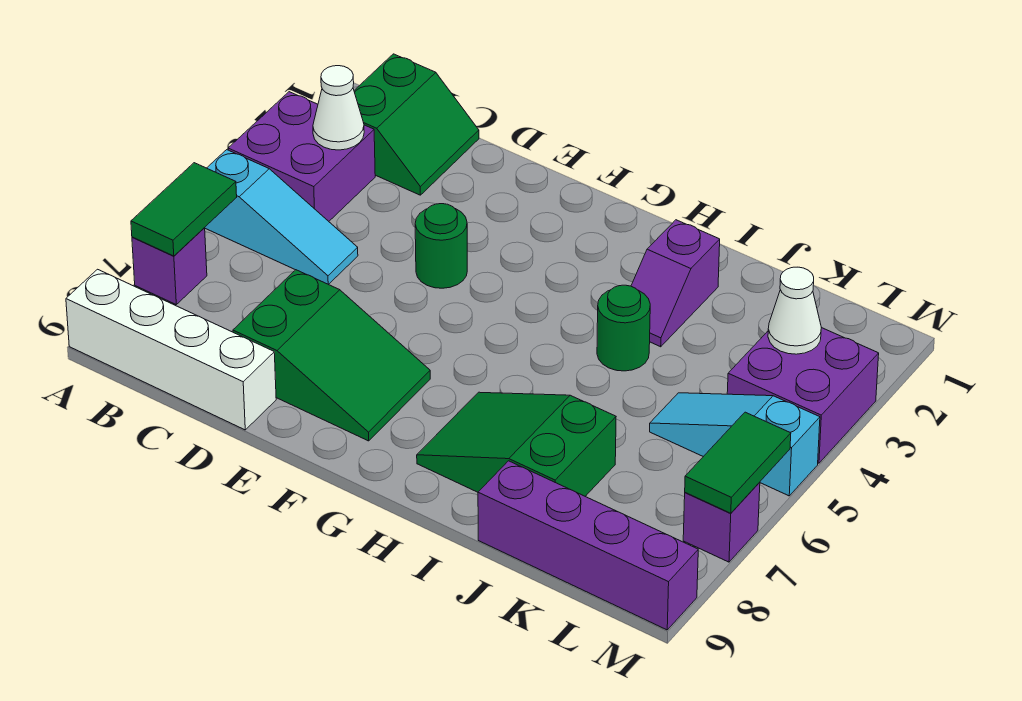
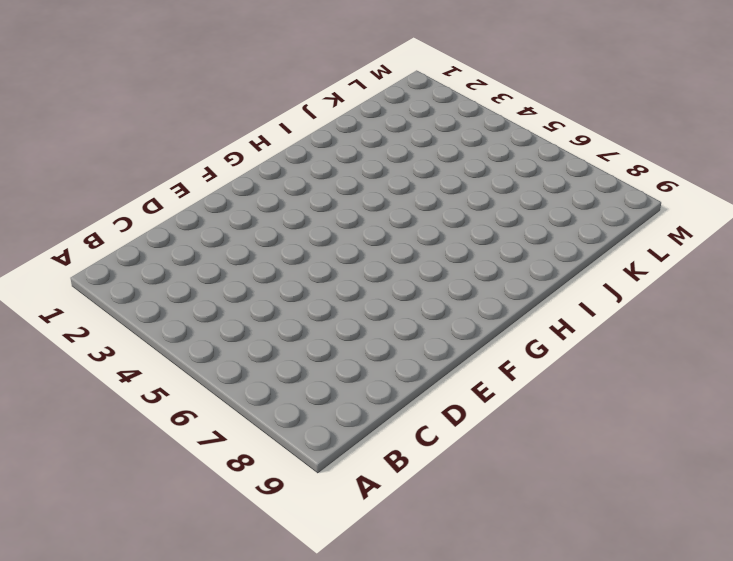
none -> purple brick A3:B4 level 1
none -> cyan slope A5:C5 level 1 top A
none -> purple brick A7 level 1

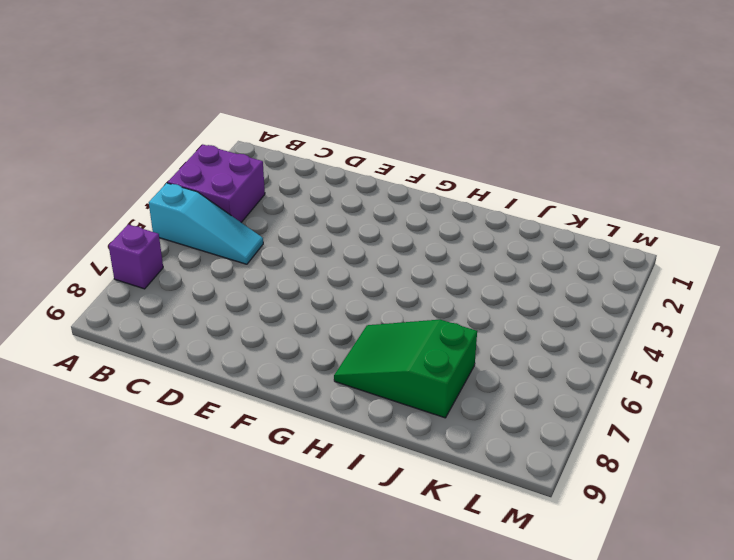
none -> white brick A9:D9 level 1
none -> green slope B1:C2 level 1 top B
none -> green slope D7:F8 level 1 top D

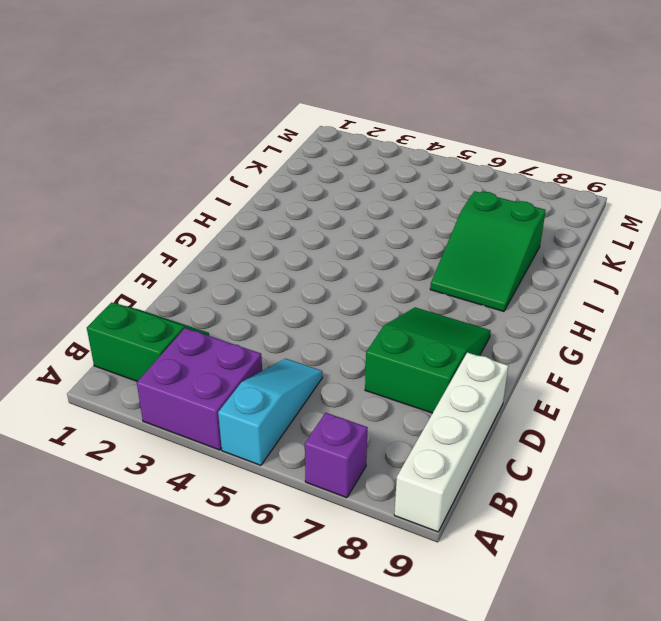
none -> green round brick E4 level 1
none -> purple slope I2:I3 level 1 top 2
none -> green round brick I4 level 1

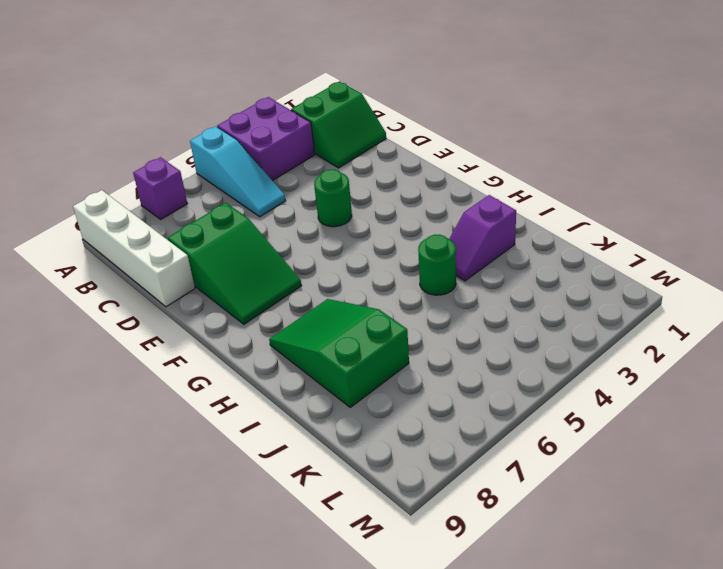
none -> purple brick J9:M9 level 1
none -> cyan slope K5:M5 level 1 top M
none -> purple brick L3:M4 level 1

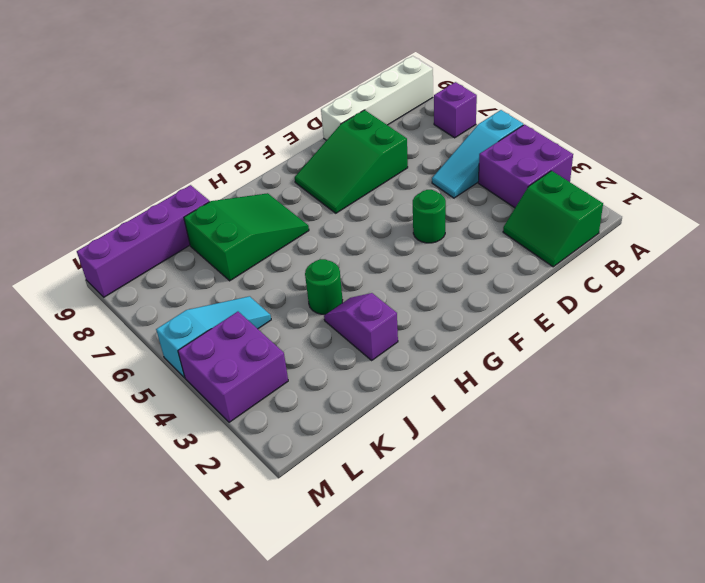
none -> purple brick M7 level 1
none -> green tile A6:A7 level 2
none -> white cone B3 level 2

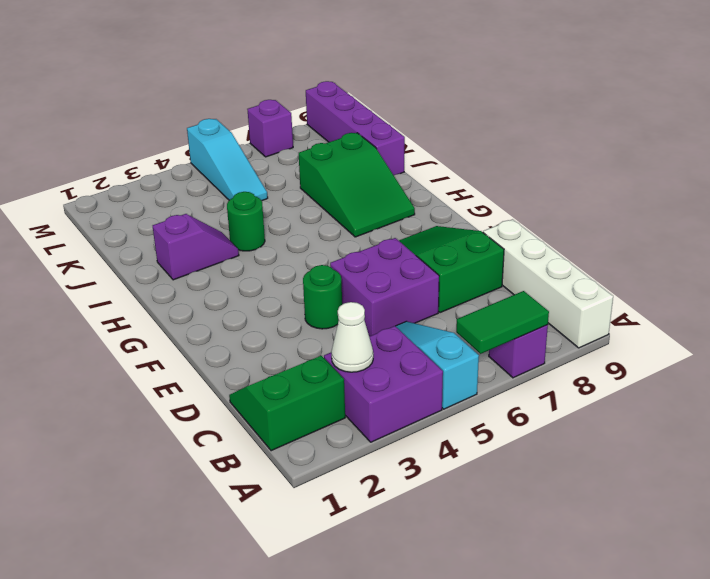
purple brick D5:E6 level 1 -> purple brick L3:M4 level 1
none -> white cone L3 level 2
none -> green tile M6:M7 level 2

